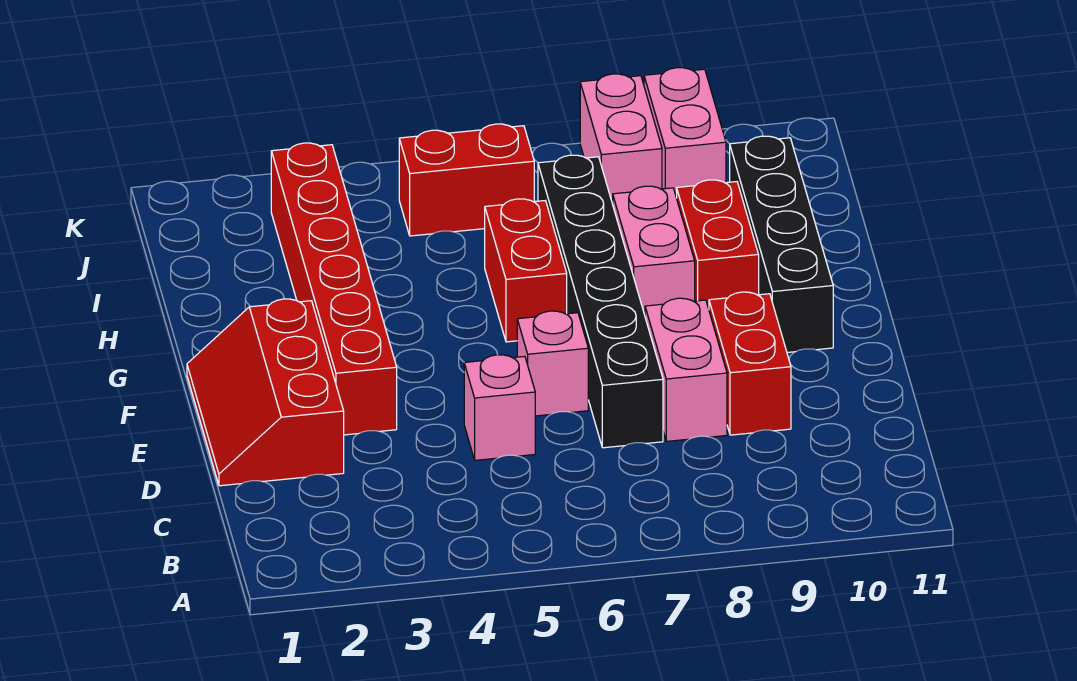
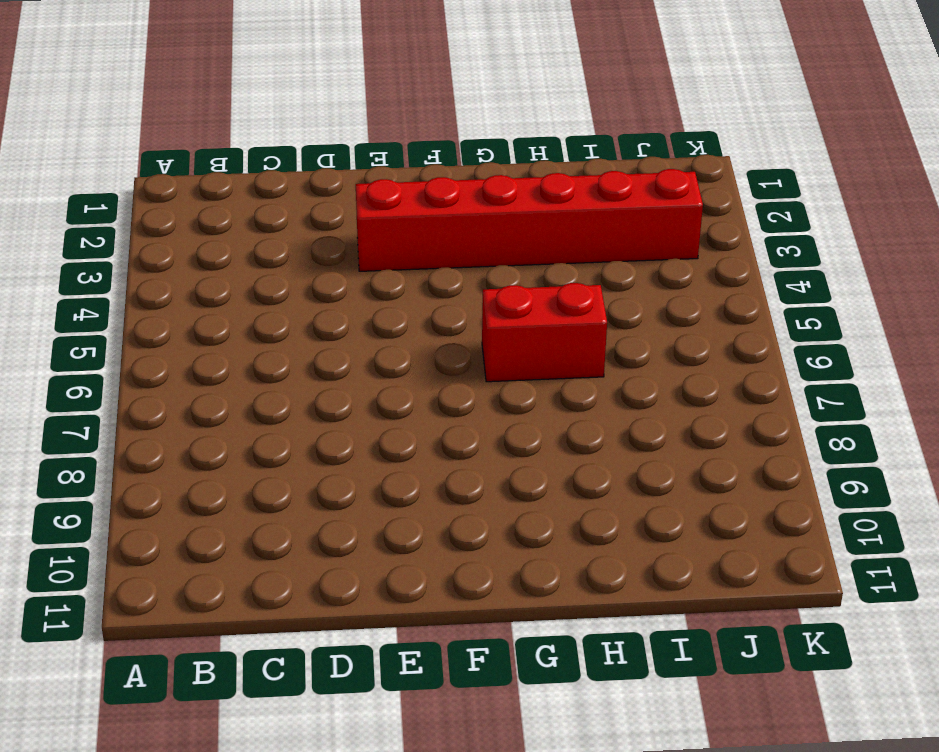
none -> red slope D1:F2 level 1 top 2
none -> pink brick D5 level 1
none -> black brick D7:I7 level 1

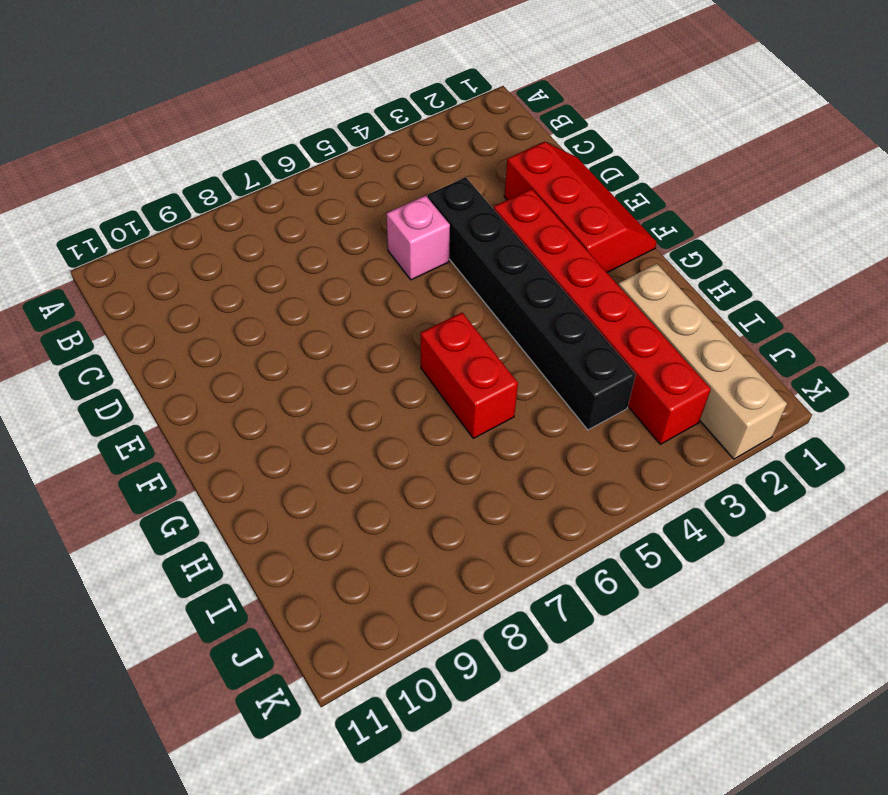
black brick D4:I4 level 1 -> black brick D7:I7 level 1
tan brick H2:K2 level 1 -> none
none -> pink brick D8:E8 level 1
none -> red brick D9:E9 level 1
none -> pink brick E6 level 1

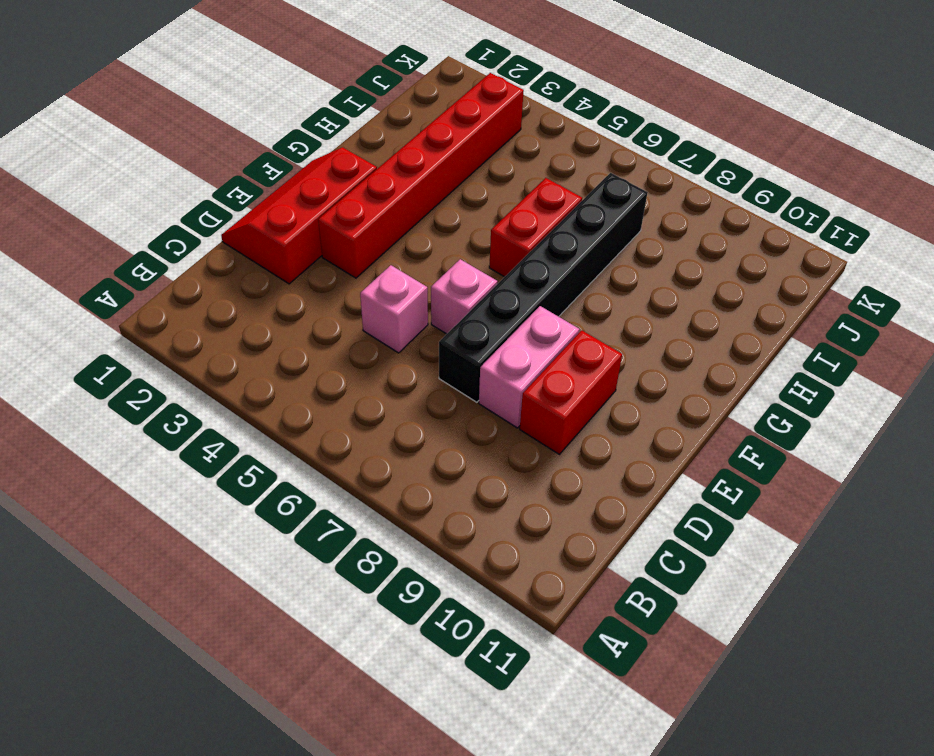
none -> black brick F10:I10 level 1
none -> pink brick G8:H8 level 1
none -> red brick G9:H9 level 1

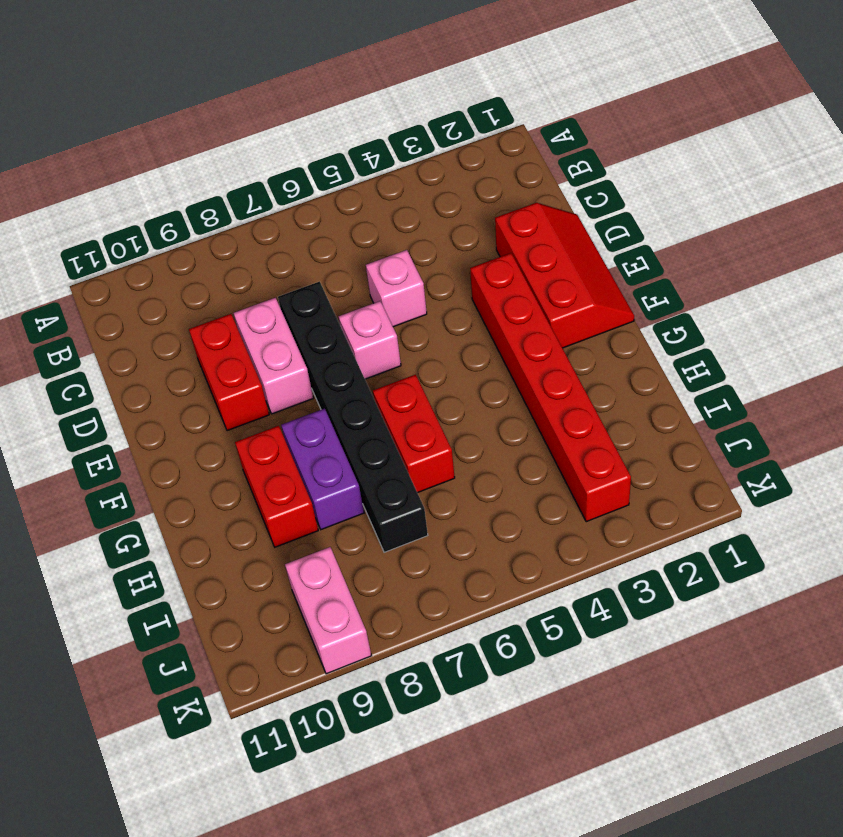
purple brick G8:H8 level 1 -> pink brick G8:H8 level 1
none -> black brick F10:I10 level 1
none -> red brick J5:J6 level 1
none -> pink brick J8:K8 level 1

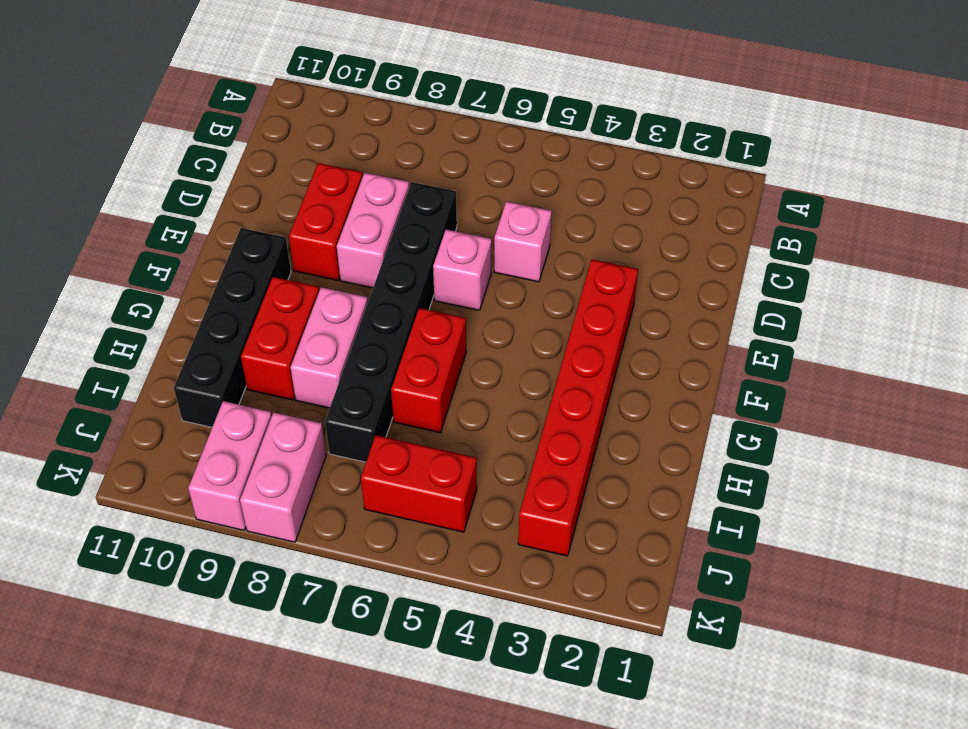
none -> red slope D1:F2 level 1 top 2

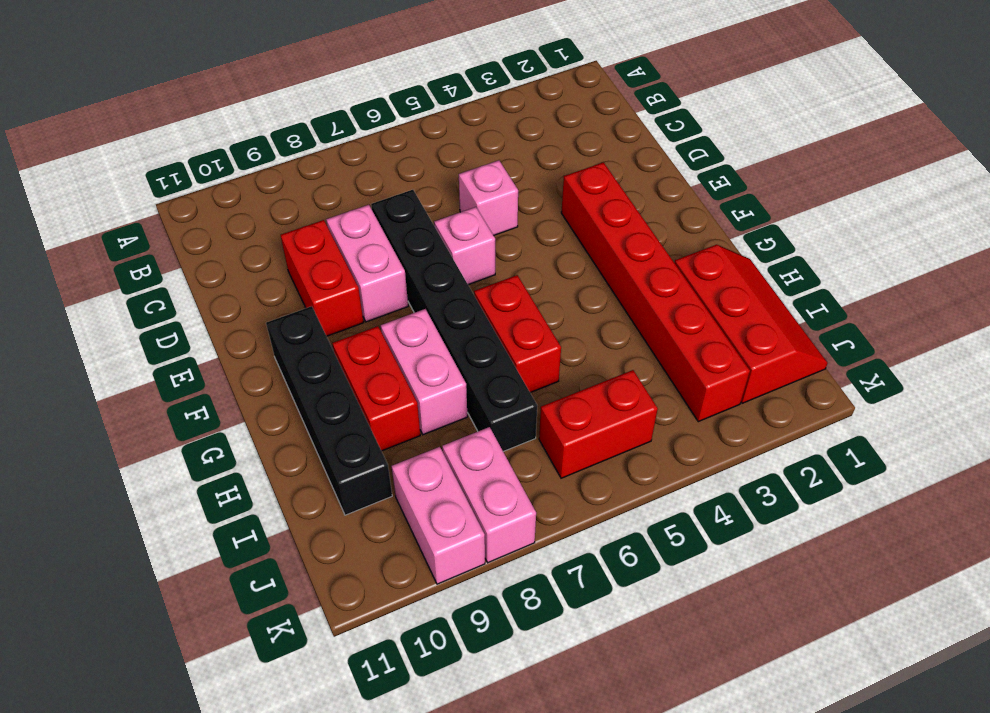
red slope H1:J2 level 1 top 2 -> red slope D1:F2 level 1 top 2

